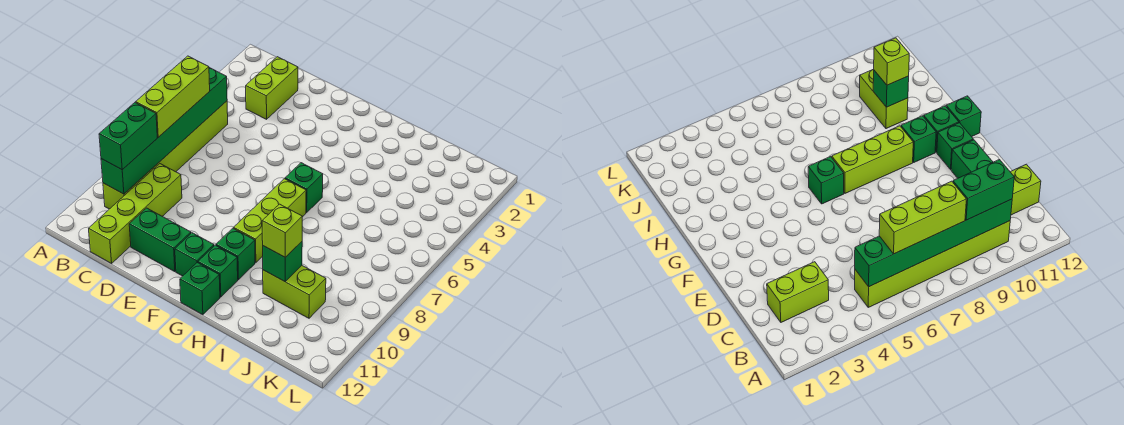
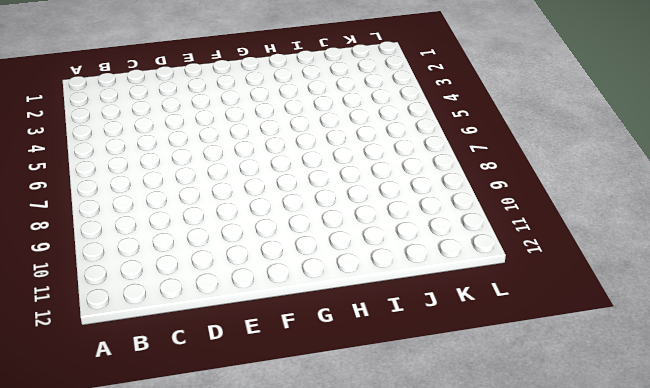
none -> lime brick B5:B10 level 1
none -> lime brick C2:C3 level 1
none -> lime brick C9:C12 level 1

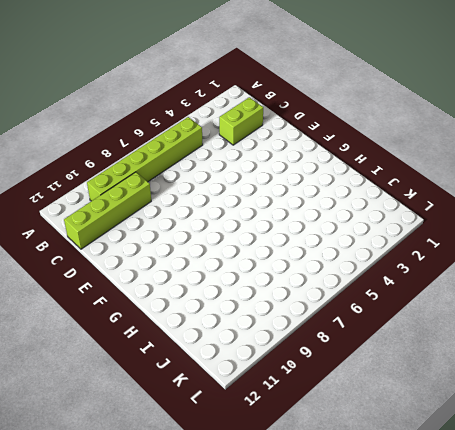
none -> green brick D11:E11 level 1
none -> green brick F11 level 1
none -> green brick G6 level 1

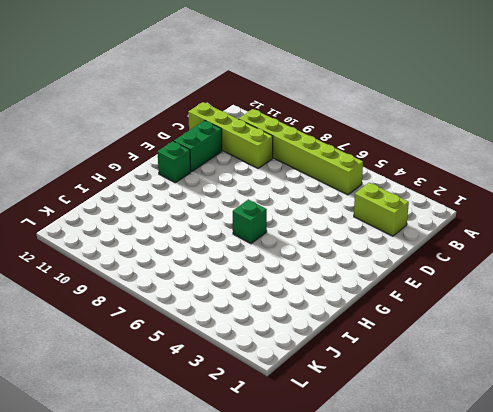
none -> lime brick G7:G9 level 1
none -> green brick G10 level 1
none -> green brick G11 level 1

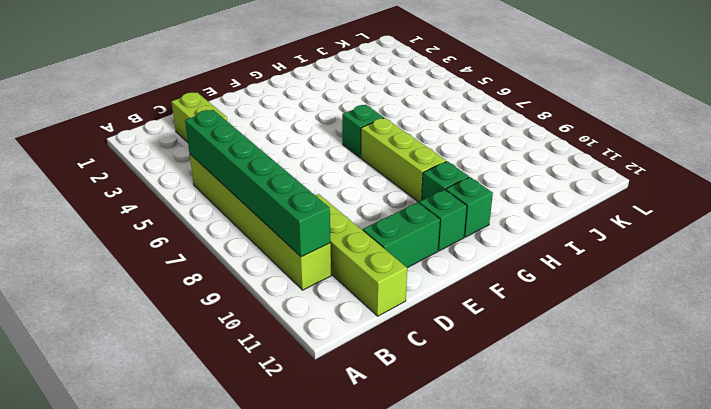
none -> green brick G12 level 1
none -> lime brick I10:J10 level 1
none -> green brick I10 level 2

